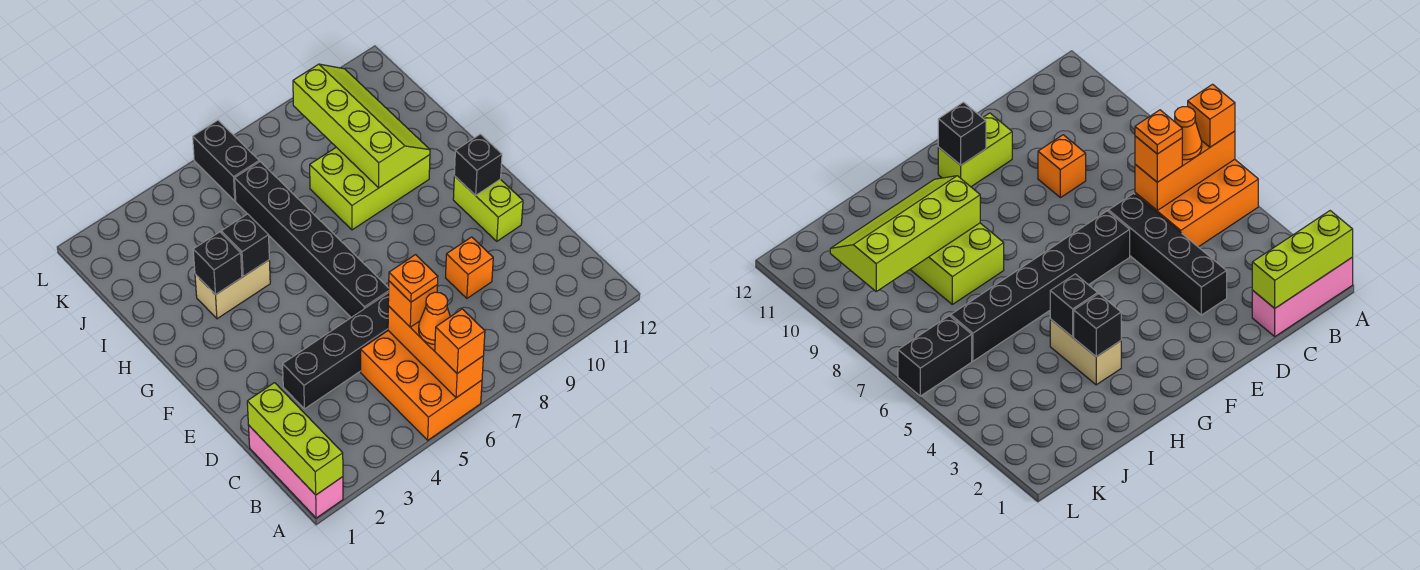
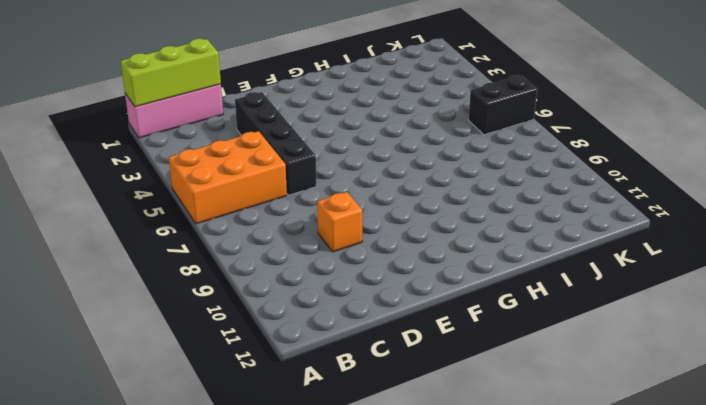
none -> black brick E6:J6 level 1
none -> lime brick E11:F11 level 1
none -> tan brick H3:H4 level 1

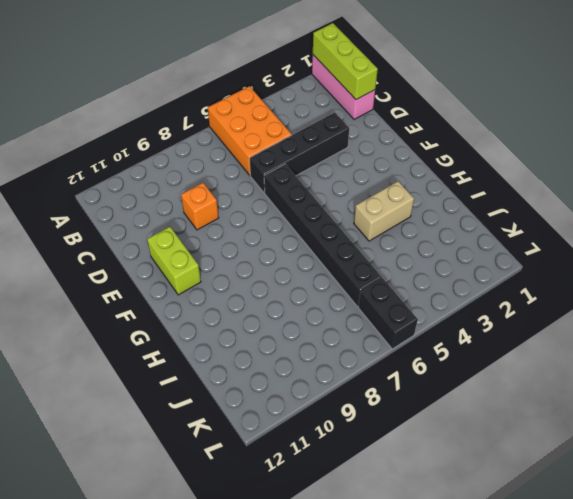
none -> lime brick H8:I10 level 1
none -> orange brick A6:C6 level 2
none -> black brick F11 level 2

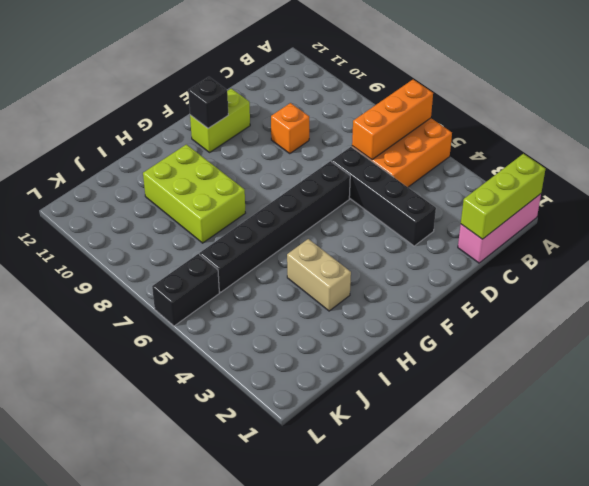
none -> black brick H3 level 2
none -> black brick H4 level 2
none -> lime slope H9:K10 level 2 top 9

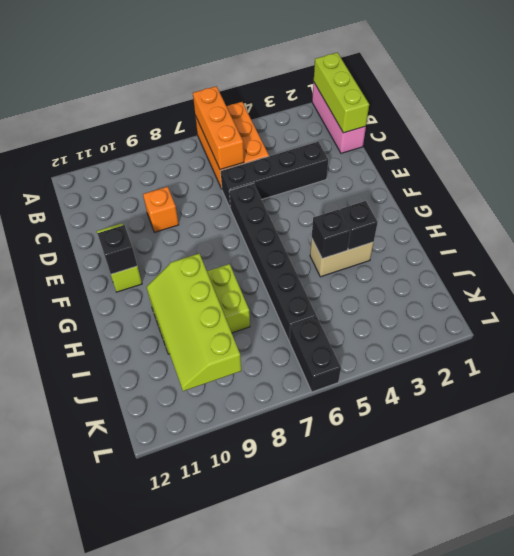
none -> orange brick A6 level 3
none -> orange cone B6 level 3
none -> orange brick C6 level 3

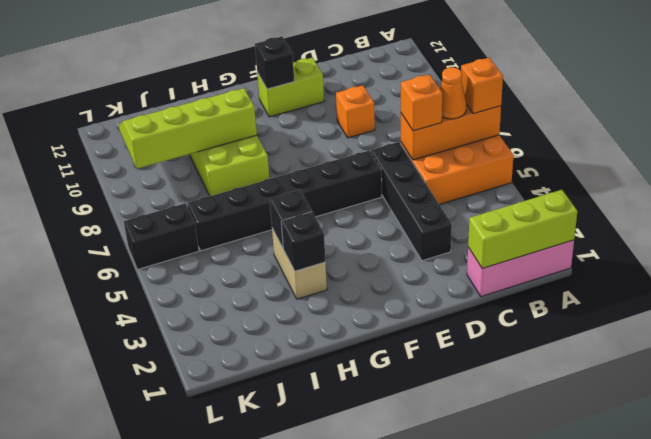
none -> orange plate C6 level 4

